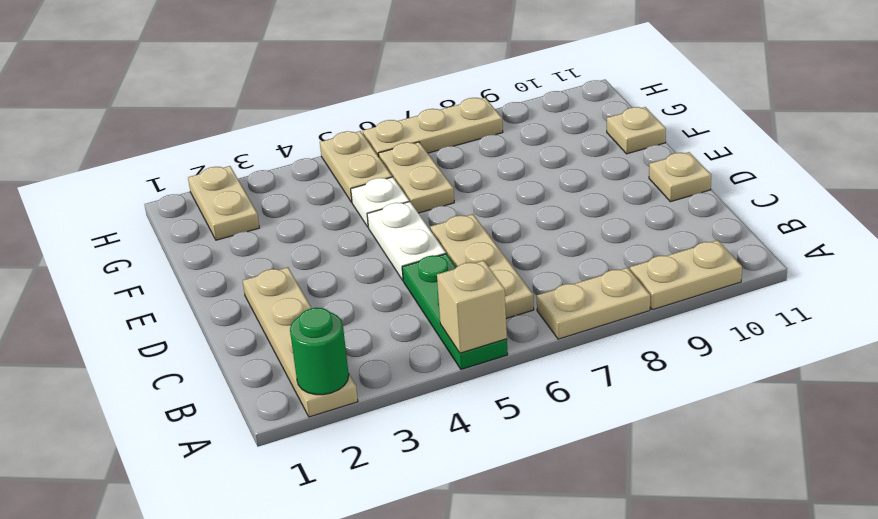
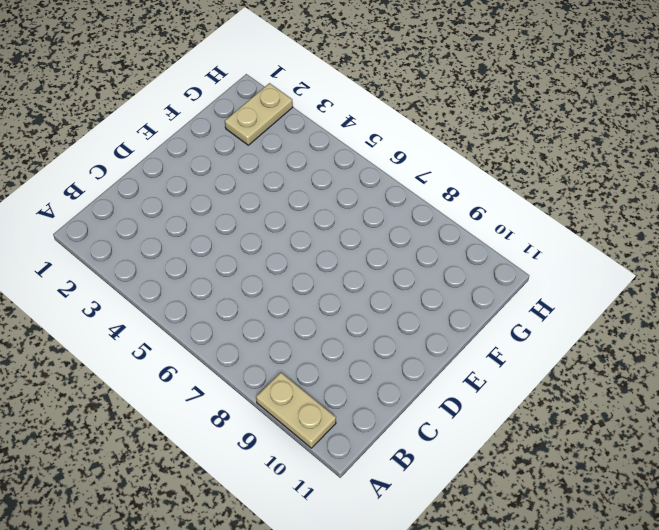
none -> tan plate A2:D2 level 1
none -> green plate A5:C5 level 1
none -> tan plate A7:A8 level 1

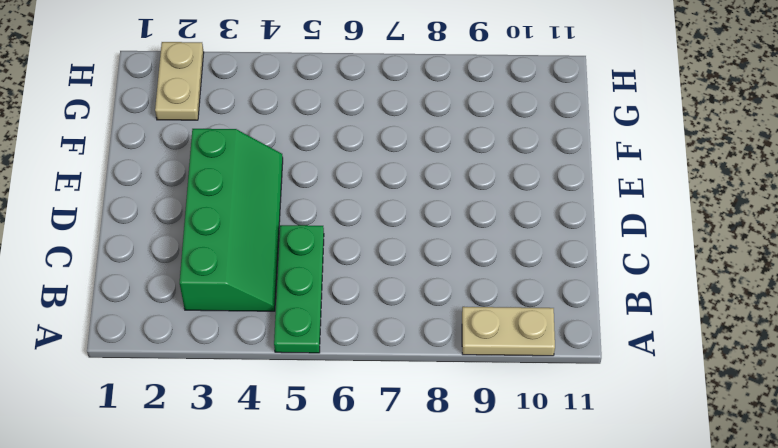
green slope B3:E4 level 1 top 3 -> none
none -> tan plate A2:D2 level 1
none -> tan plate A7:A8 level 1
none -> tan plate B6:D6 level 1

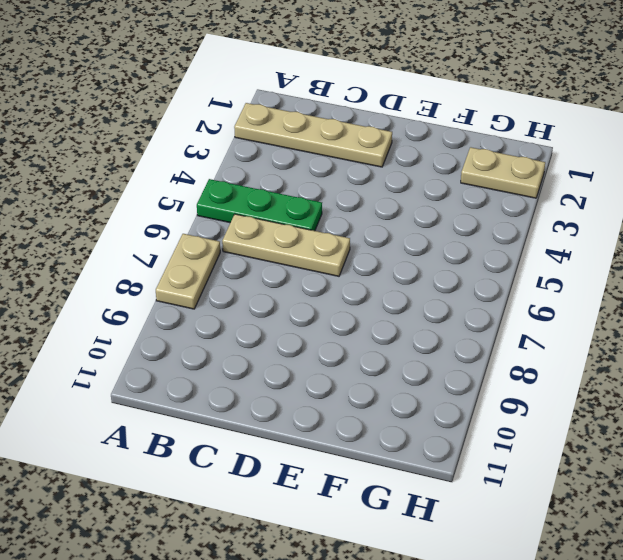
none -> tan plate A9:A10 level 1
none -> white plate D5:E5 level 1
none -> tan plate D11 level 1

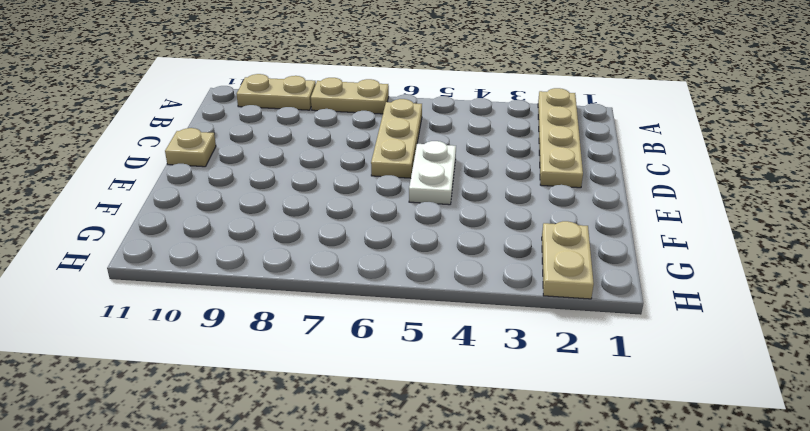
none -> green plate A5:C5 level 1
none -> white plate F5 level 1
none -> tan plate F6:G6 level 1

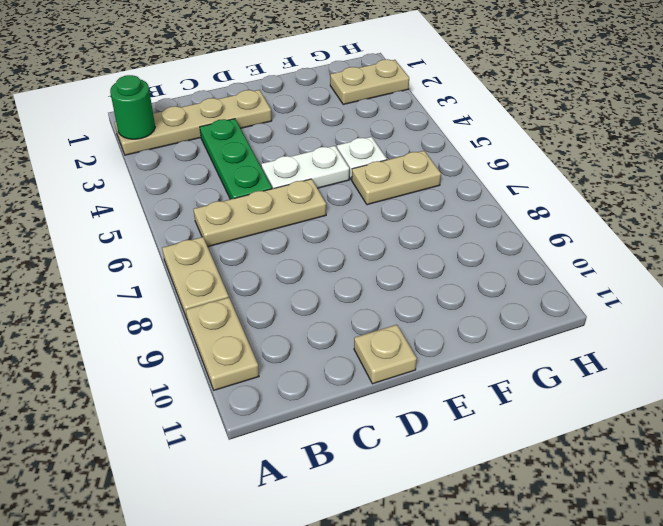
green plate C3:C5 level 1 -> green plate A5:C5 level 1
none -> tan plate F11 level 1
none -> tan plate G5:H5 level 1
none -> tan plate H6:H8 level 1

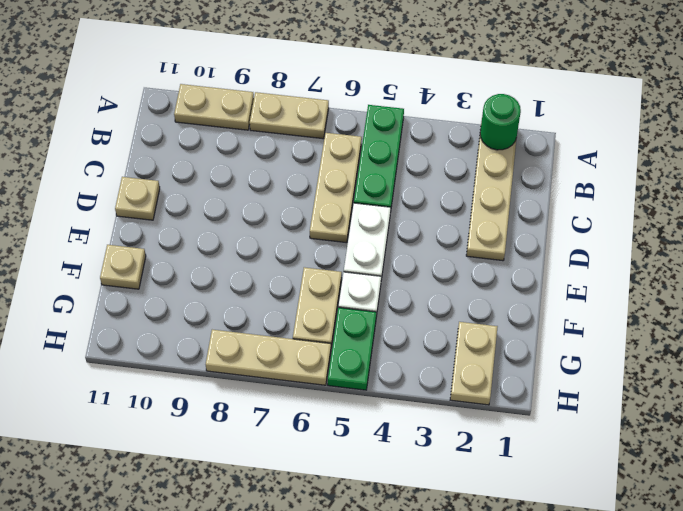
green plate G5:H5 level 1 -> tan plate G5:H5 level 1
none -> tan brick A5 level 2

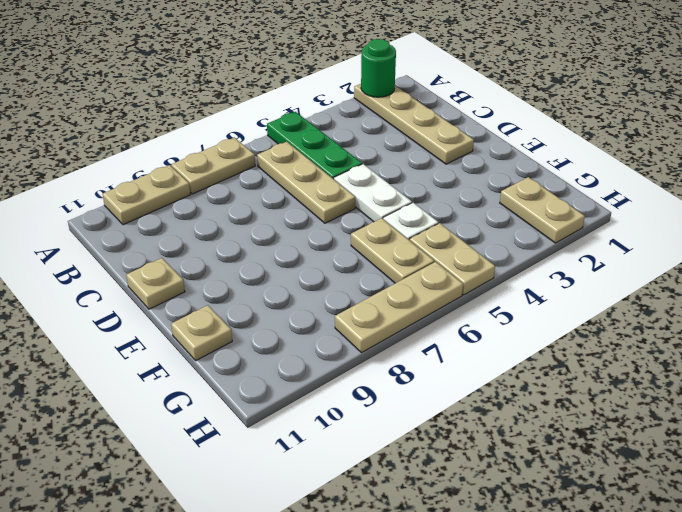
none -> tan brick A5 level 2

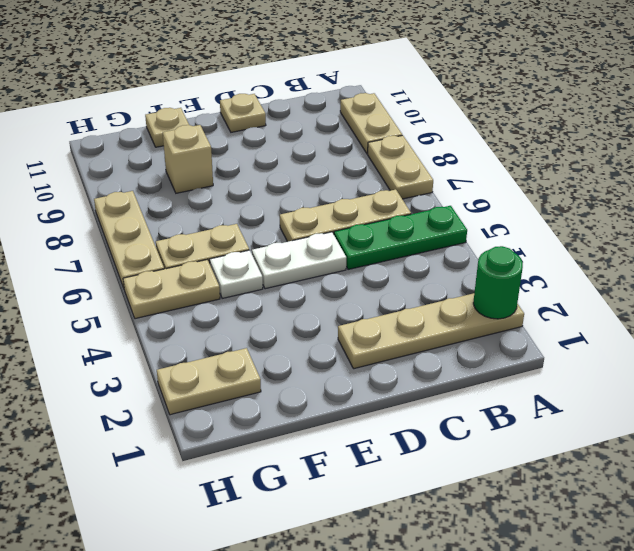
tan brick F9 level 1 -> tan brick A5 level 2

